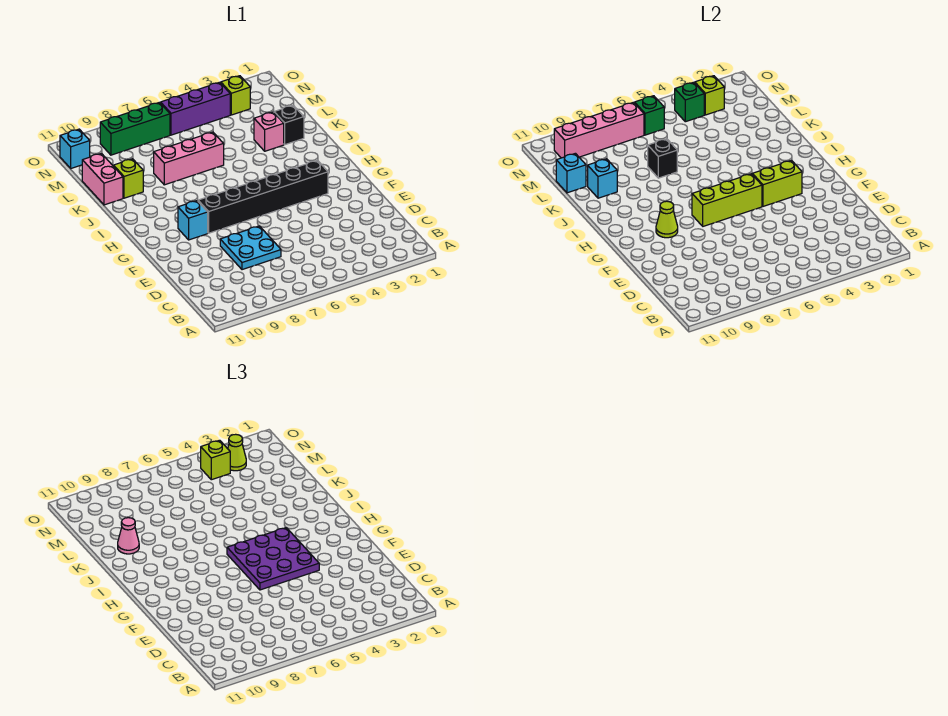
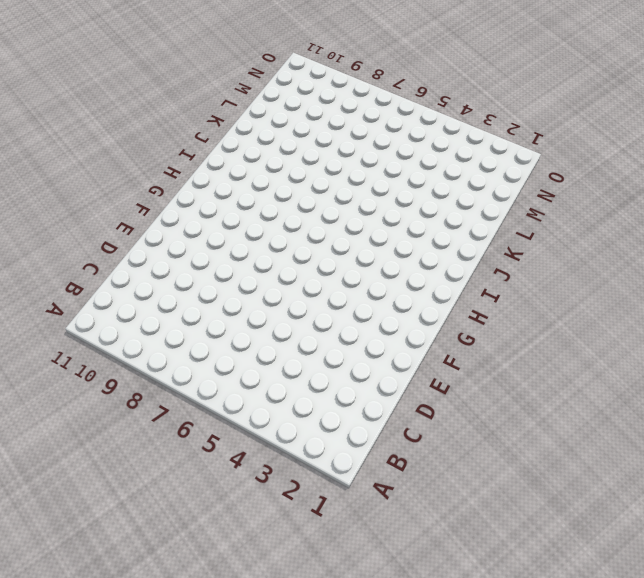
none -> cyan plate D7:E8 level 1
none -> black brick G3:G8 level 1
none -> cyan brick G9 level 1

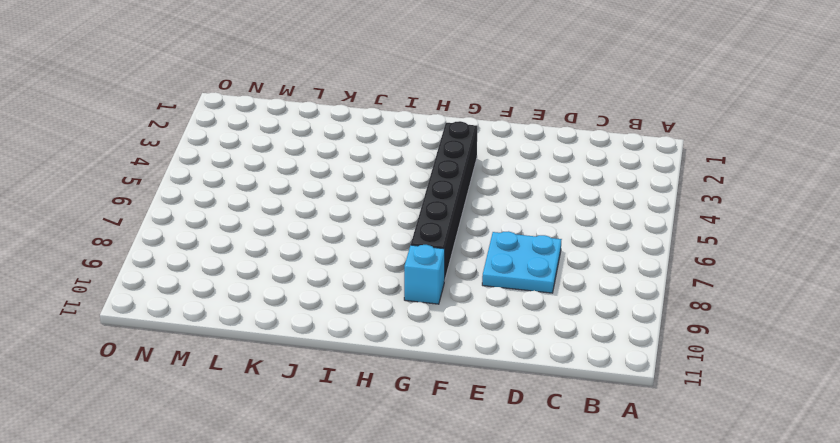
none -> black brick K2 level 1
none -> pink brick K3 level 1
none -> pink brick K6:K8 level 1

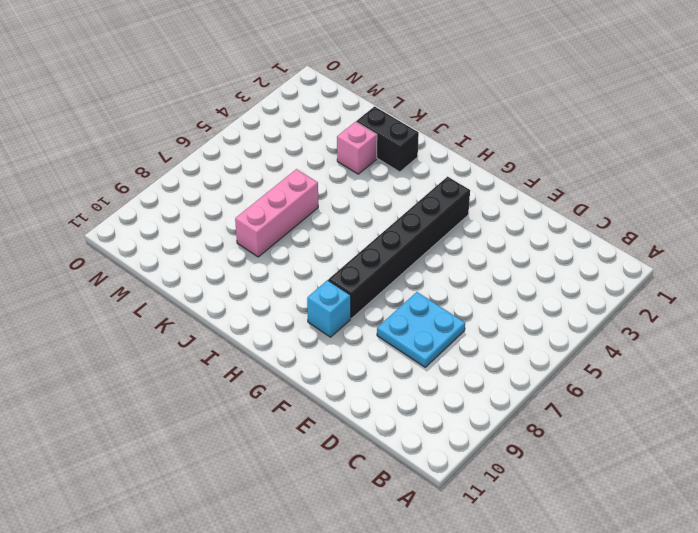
black brick J2:K2 level 1 -> black brick K2 level 1
none -> lime brick K10 level 1
none -> pink brick K11:L11 level 1
none -> lime brick N3 level 1

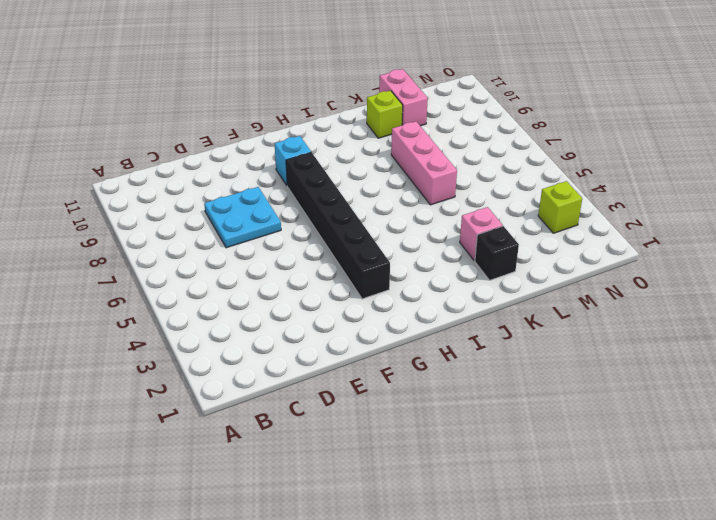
pink brick L10:L11 level 1 -> pink brick K11:L11 level 1
none -> purple brick N4:N6 level 1
none -> green brick N7:N9 level 1
none -> cyan brick N11 level 1

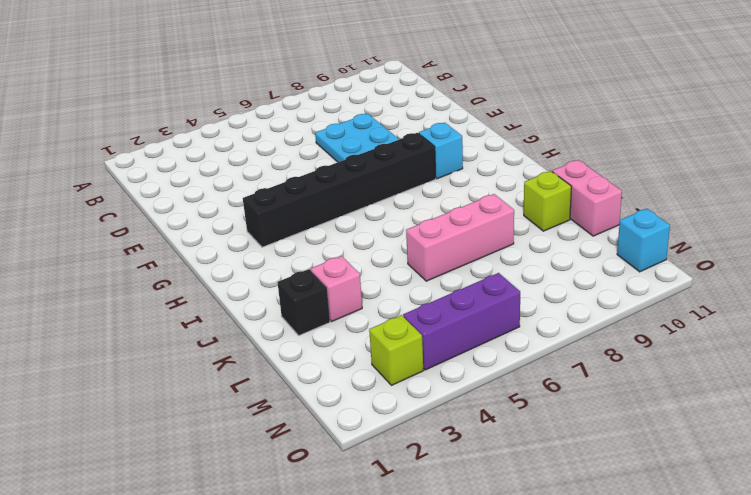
none -> green brick N7:N9 level 1
none -> lime brick G3:G4 level 2
none -> lime brick G5:G7 level 2

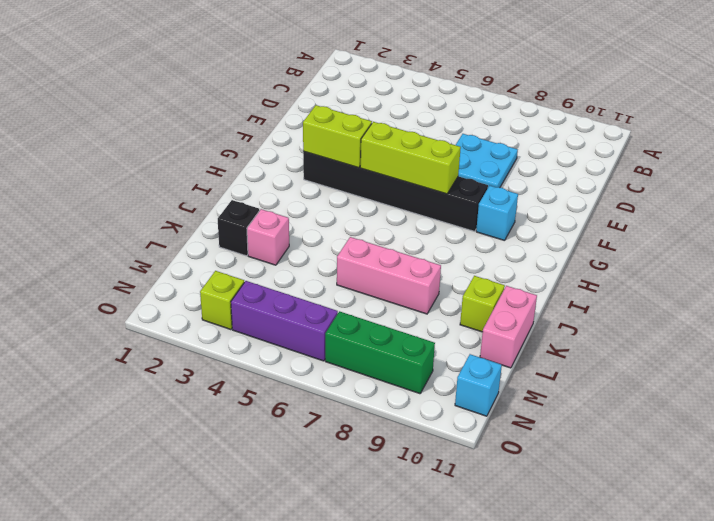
none -> lime cone G9 level 2
none -> black brick K7 level 2
none -> cyan brick K10 level 2

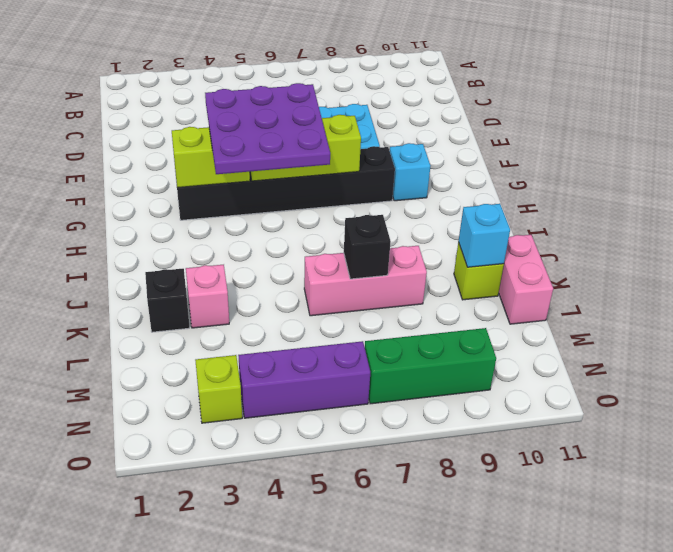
none -> cyan brick N11 level 1
none -> lime cone G9 level 2
none -> cyan brick L11 level 2

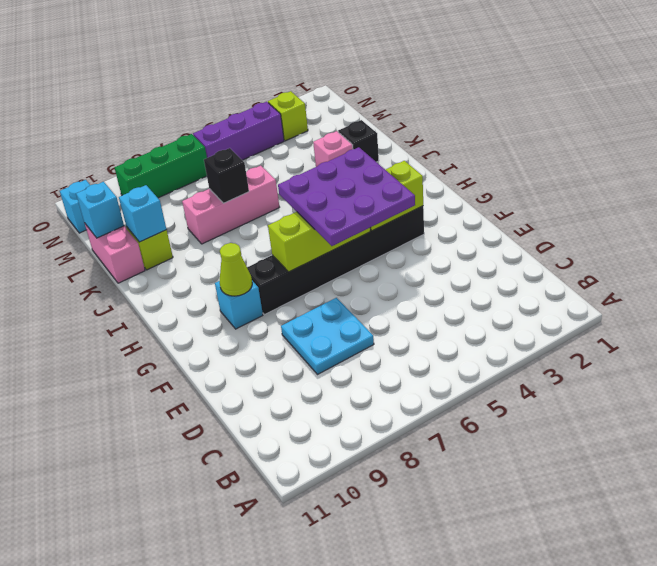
none -> lime brick N3 level 2
none -> green brick N4 level 2
none -> green brick N6 level 2

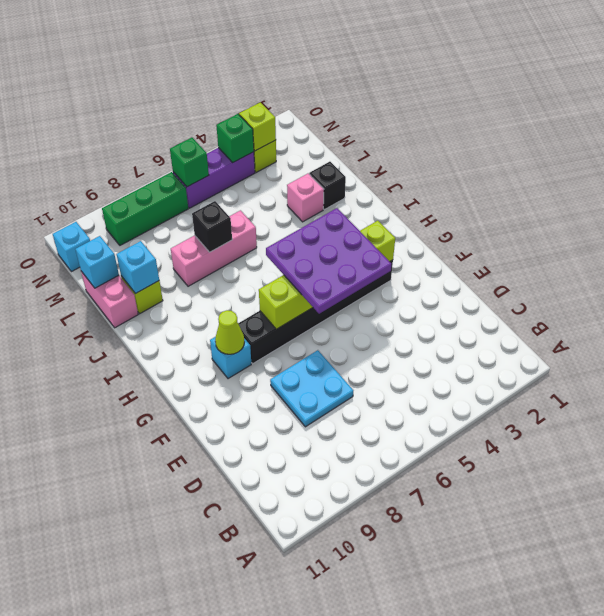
none -> pink brick N7:N10 level 2
none -> pink cone K10 level 3
none -> lime cone N3 level 3

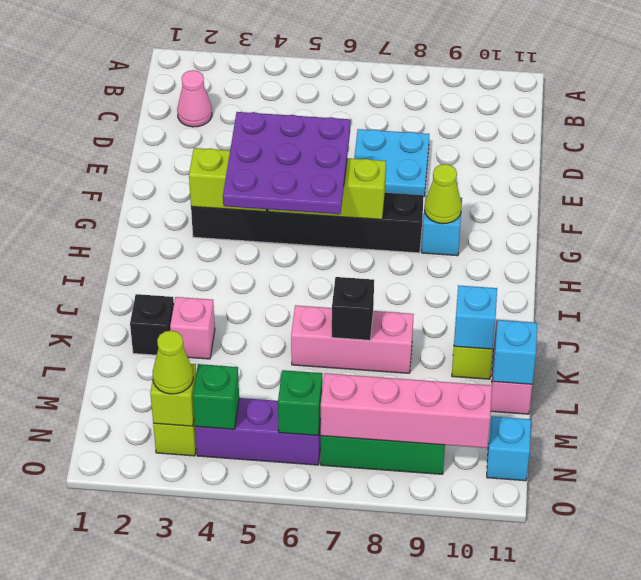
pink cone C2 level 1 -> pink cone K10 level 3
none -> lime brick N4 level 3

